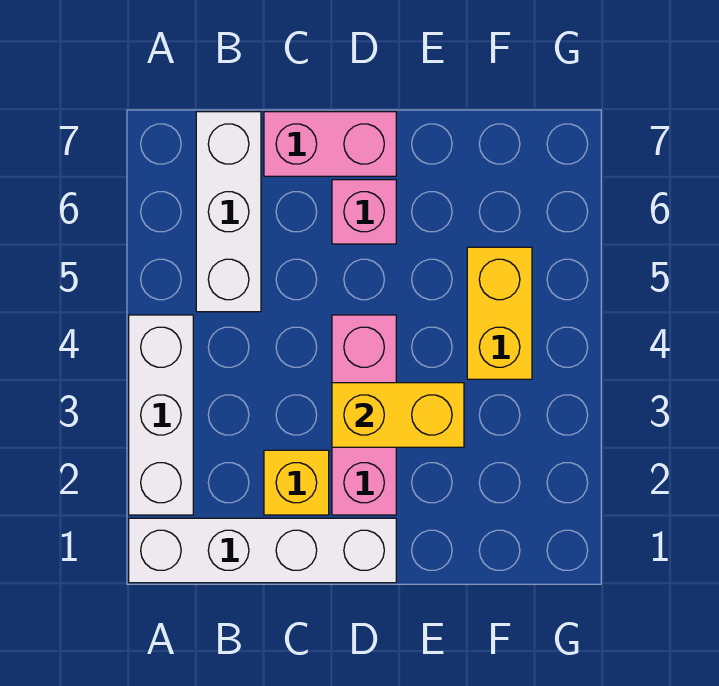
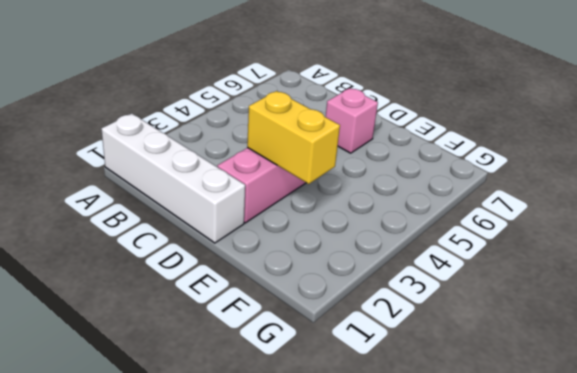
none -> white brick A2:A4 level 1
none -> white brick B5:B7 level 1

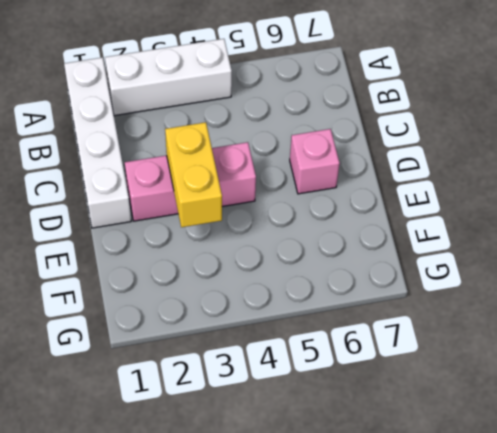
none -> white brick B5:B7 level 1
none -> yellow brick C2 level 1

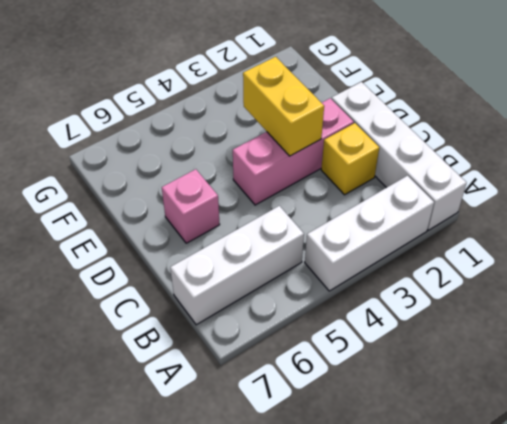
none -> pink brick C7:D7 level 1
none -> yellow brick F4:F5 level 1

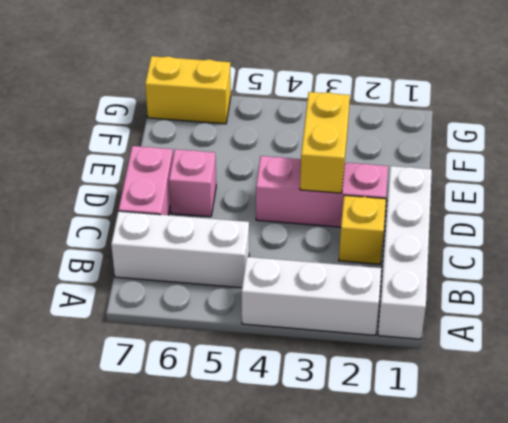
yellow brick G6:G7 level 1 -> yellow brick F4:F5 level 1

